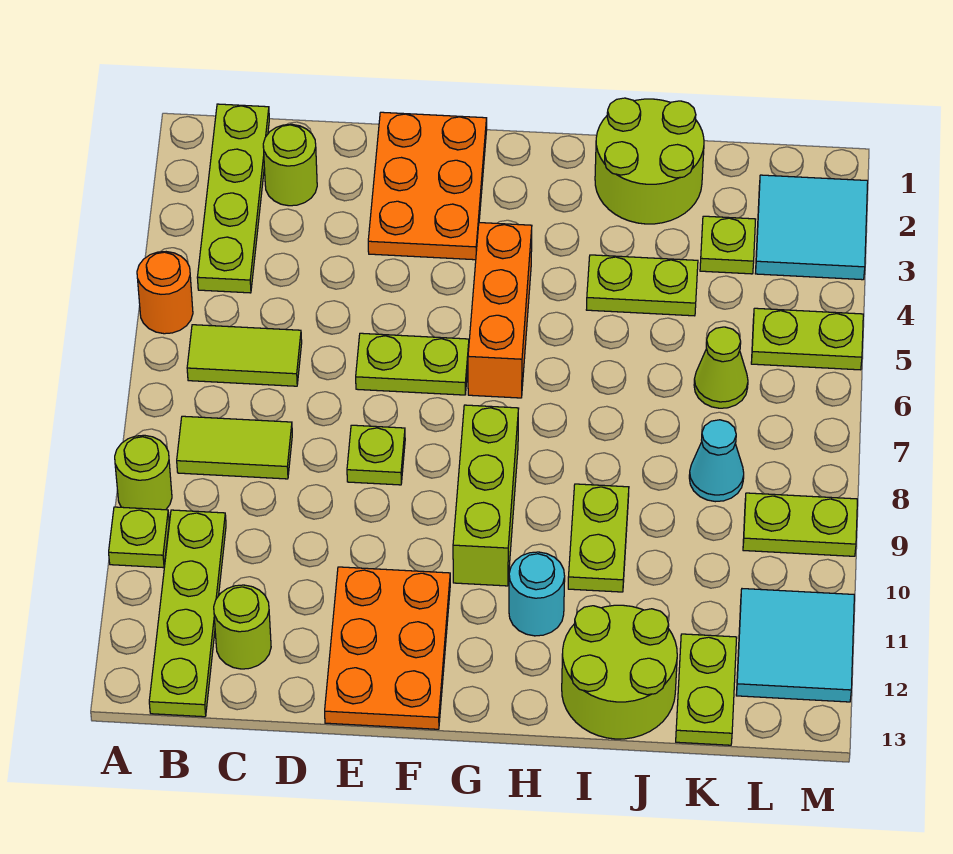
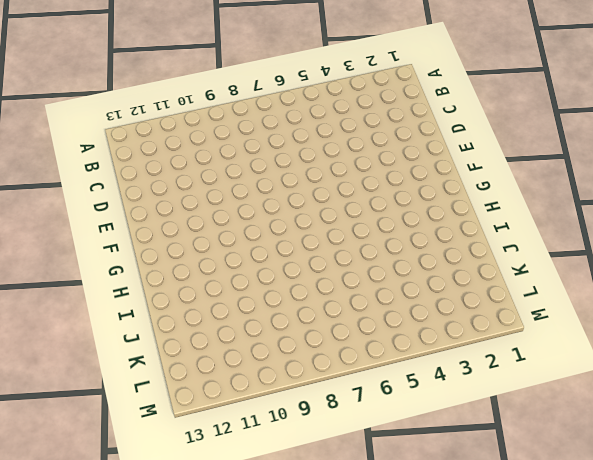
none -> orange round brick A5 level 1
none -> lime round brick A9 level 1
none -> lime plate A10 level 1

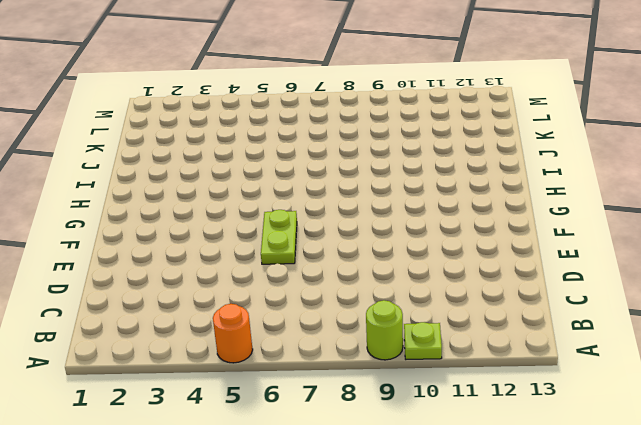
none -> lime plate B1:B4 level 1
none -> lime tile B6:C6 level 1
none -> lime tile B8:C8 level 1

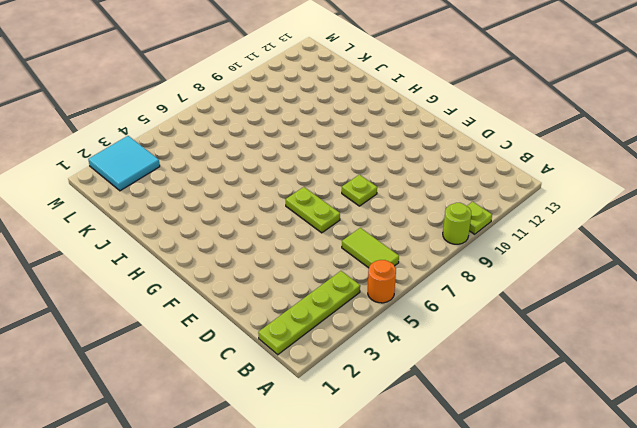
none -> lime tile B8:C8 level 1
none -> lime plate B10:B13 level 1
none -> lime round brick C2 level 1

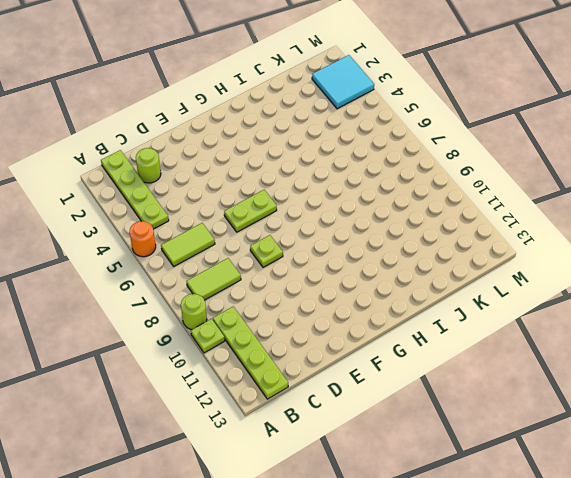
none -> lime round brick C12 level 1
none -> orange plate E1:F3 level 1
none -> orange plate E11:F13 level 1

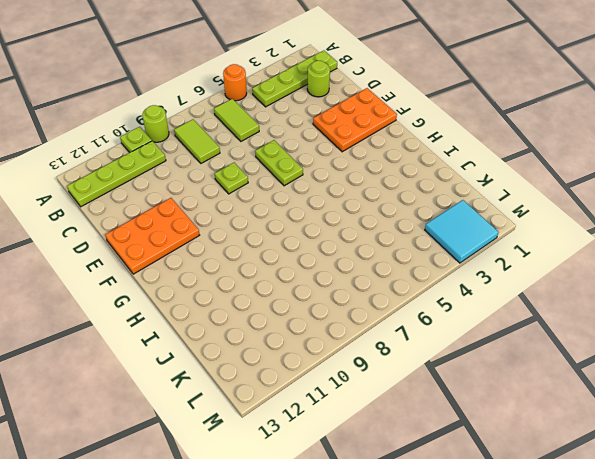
none -> lime round brick C12 level 1
none -> orange brick G4:G6 level 1
none -> lime brick G8:G10 level 1

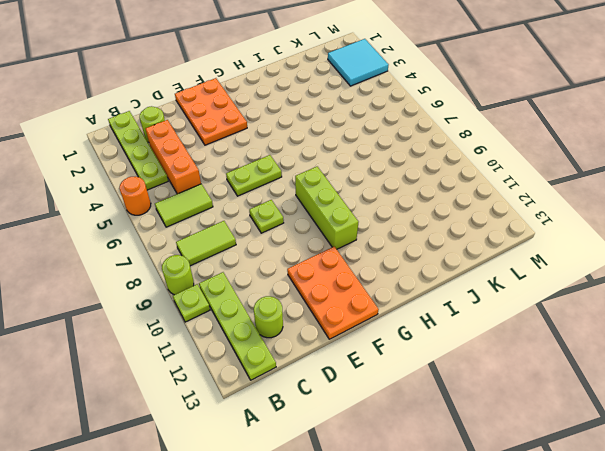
orange brick C3:C5 level 1 -> orange brick G4:G6 level 1
none -> cyan round brick H11 level 1
none -> lime round brick I1:J2 level 1
none -> lime plate I4:J4 level 1

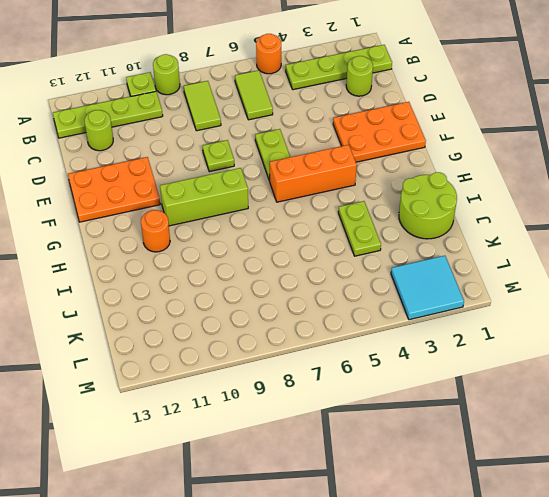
orange round brick H11 level 1 -> cyan round brick H11 level 1
none -> lime plate I9:I10 level 1
none -> lime round brick I12:J13 level 1
none -> lime plate K3 level 1

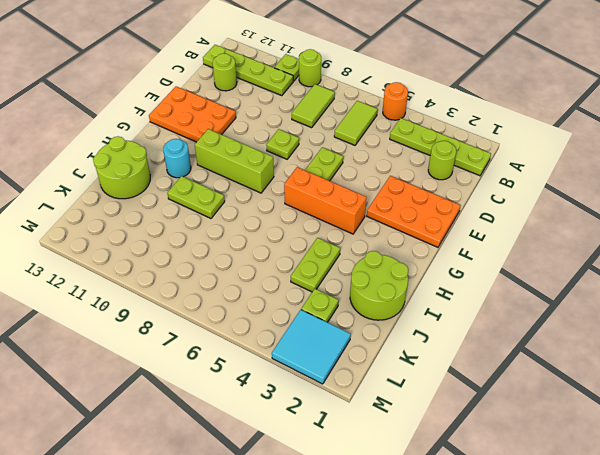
none -> lime cone K6 level 1
none -> cyan cone K8 level 1
none -> lime plate K12:K13 level 1

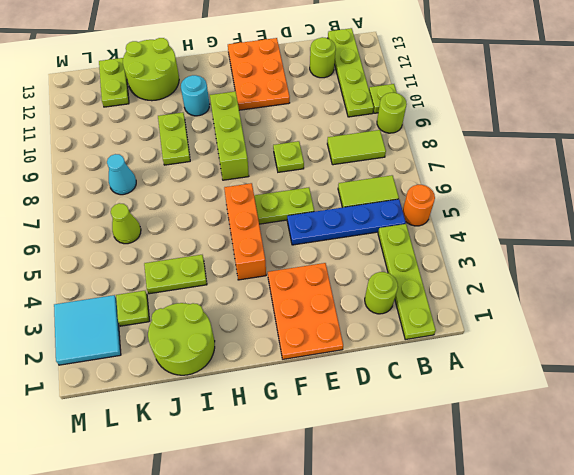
blue plate B5:E5 level 1 -> none
none -> lime plate L5:M5 level 1
none -> lime plate L9:M9 level 1
none -> cyan tile L11:M12 level 1

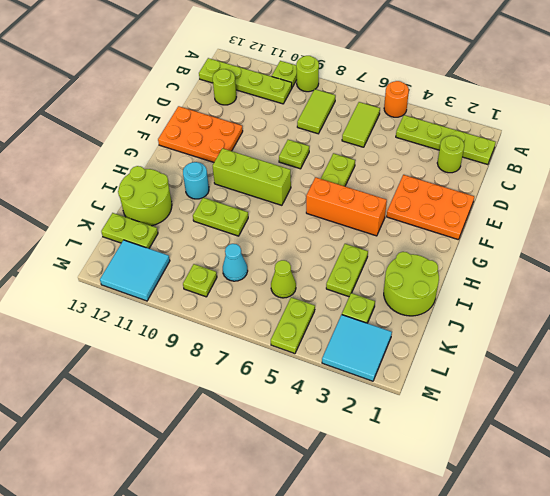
lime plate L9 level 1 -> lime plate L9:M9 level 1

